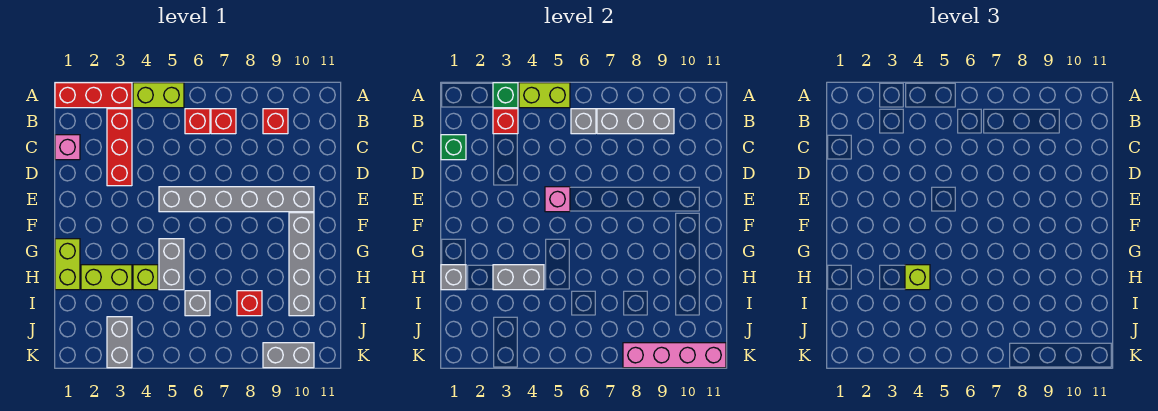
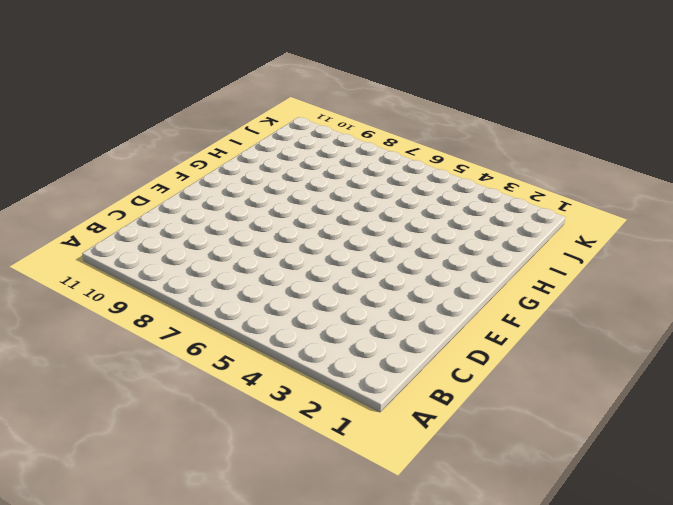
none -> red brick A1:A3 level 1
none -> lime brick A4:A5 level 1
none -> red brick B3:D3 level 1

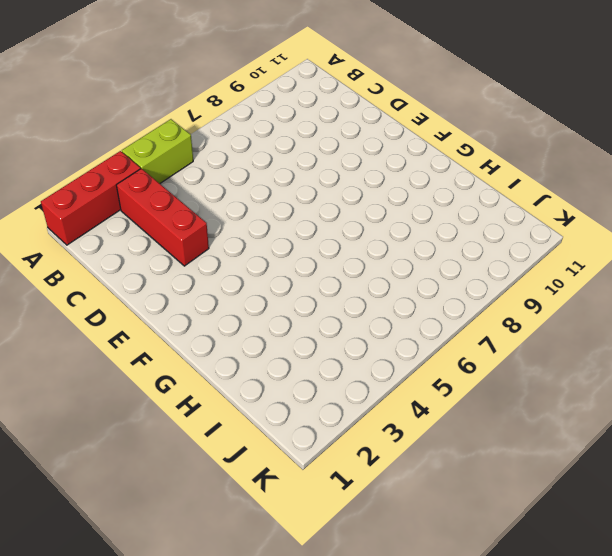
none -> red brick B6 level 1
none -> red brick B7 level 1
none -> red brick B9 level 1

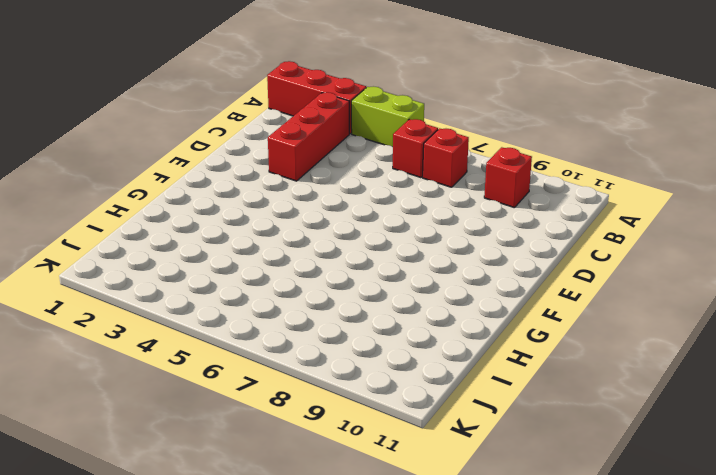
none -> pink brick C1 level 1
none -> grey brick E5:E10 level 1
none -> grey brick F10:I10 level 1

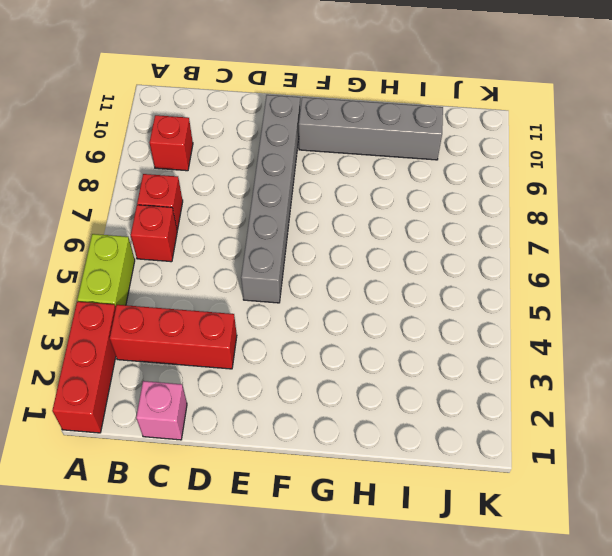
none -> lime brick G1:H1 level 1
none -> grey brick G5:H5 level 1
none -> lime brick H2:H3 level 1

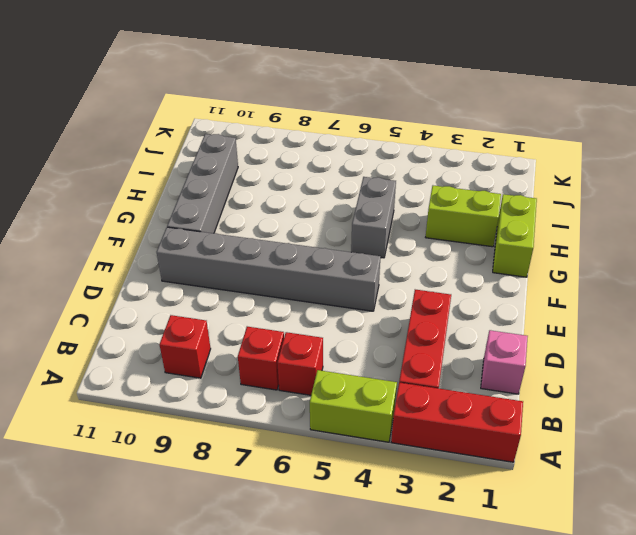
none -> lime brick H4 level 1
none -> grey brick I6 level 1
none -> red brick I8 level 1

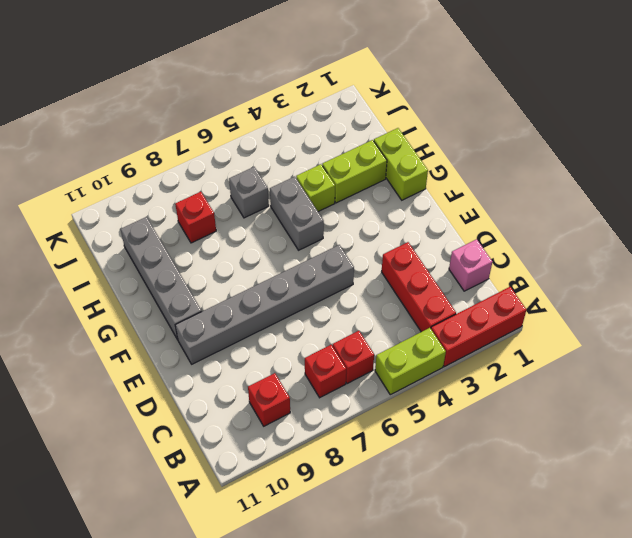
none -> grey brick J3:K3 level 1
none -> grey brick K9:K10 level 1
none -> green brick A3 level 2

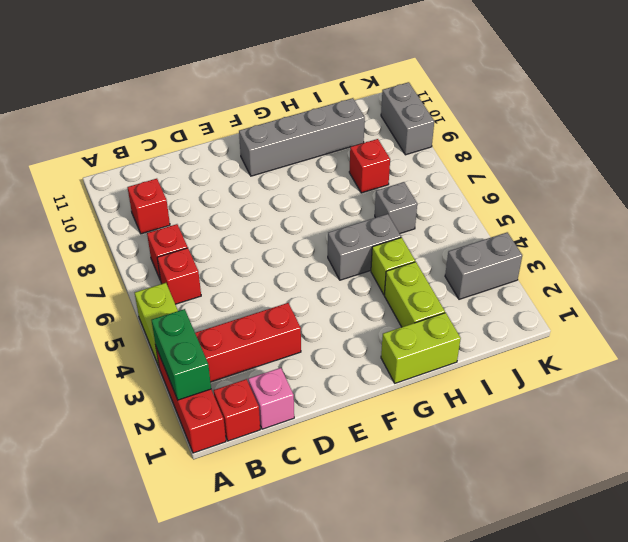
green brick A2:A3 level 2 -> green brick A3 level 2
red brick B1 level 1 -> red brick B3 level 2
none -> grey brick E5:E10 level 1
none -> lime brick A4:A5 level 2
none -> grey brick B6 level 2

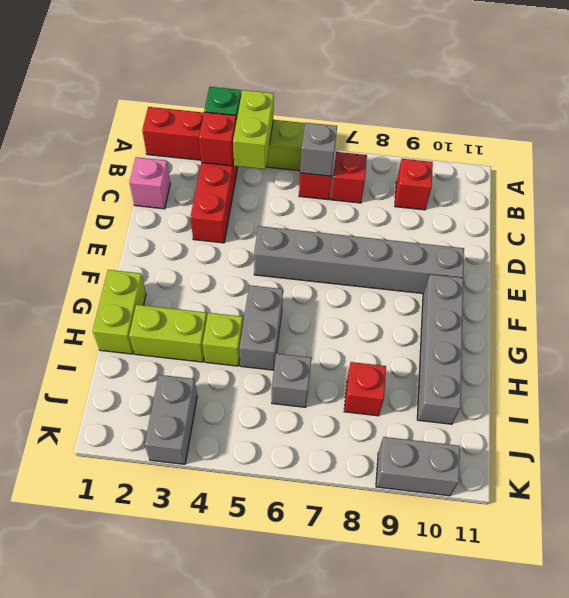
lime brick A4:B4 level 2 -> lime brick A4:A5 level 2
none -> grey brick B7:B9 level 2
none -> green brick C1 level 2
none -> pink brick E5 level 2

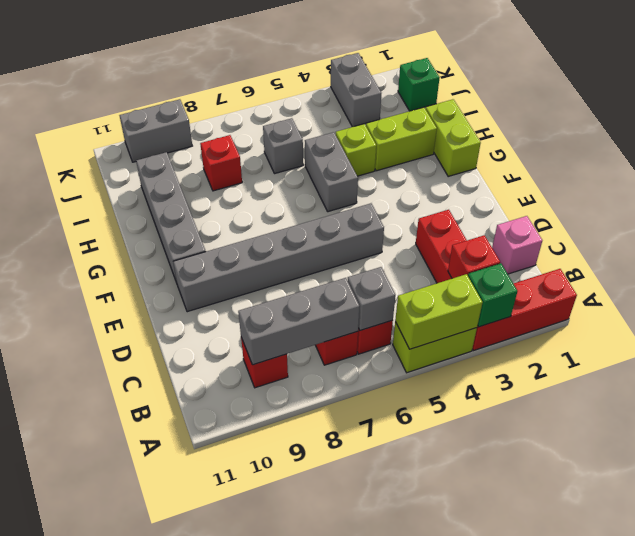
green brick J1 level 1 -> green brick C1 level 2
none -> pink brick E5 level 2
none -> grey brick H1 level 2
none -> grey brick H3:H4 level 2

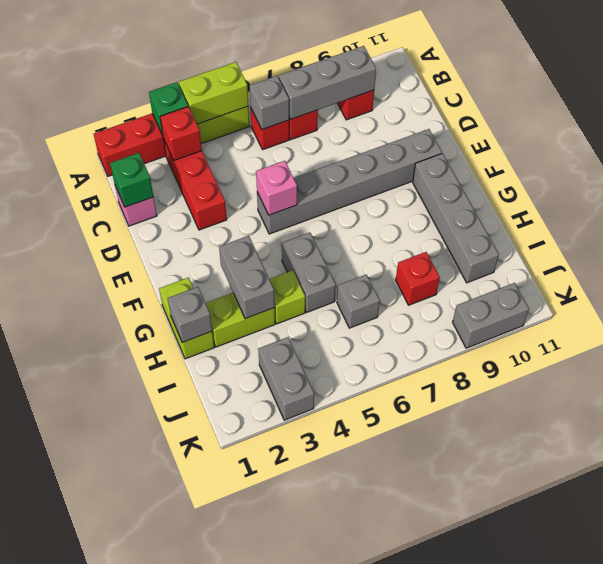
grey brick G3:H3 level 2 -> grey brick H3:H4 level 2
none -> pink brick K8:K11 level 2
none -> lime brick H4 level 3

